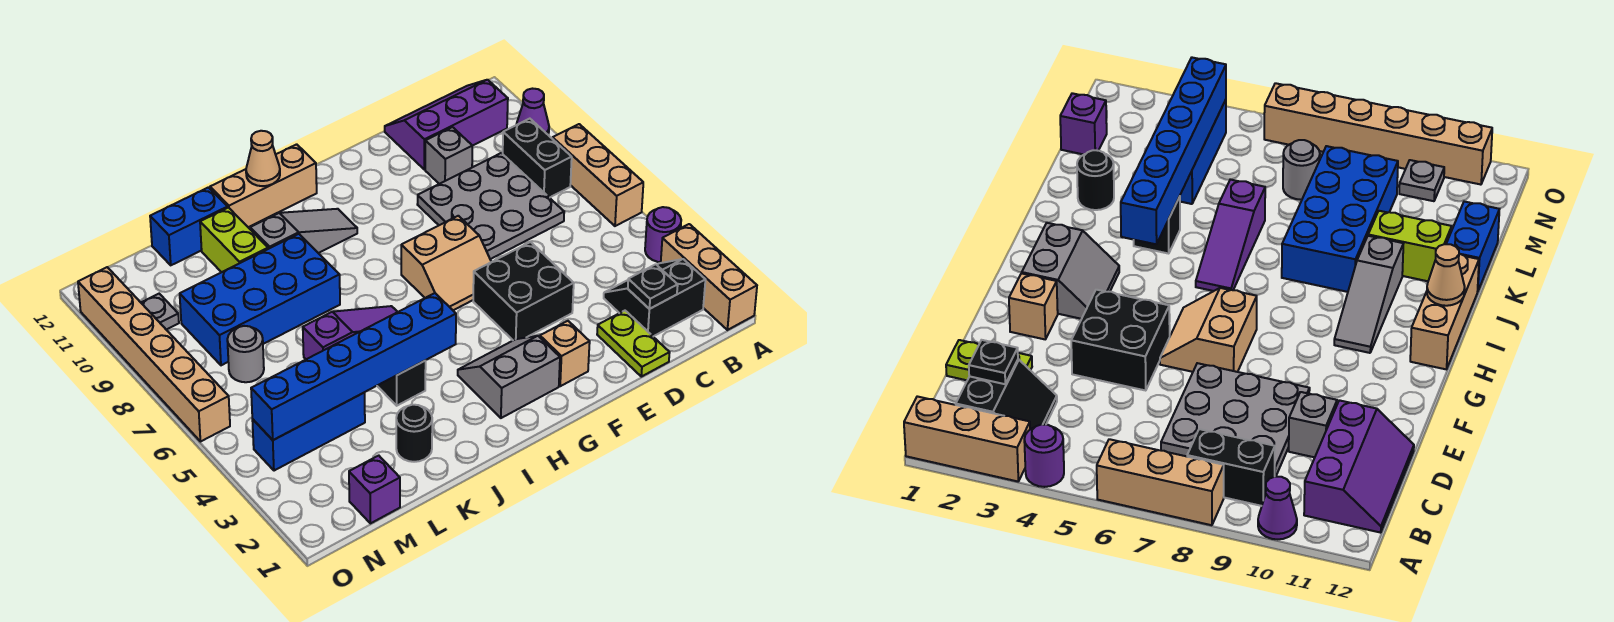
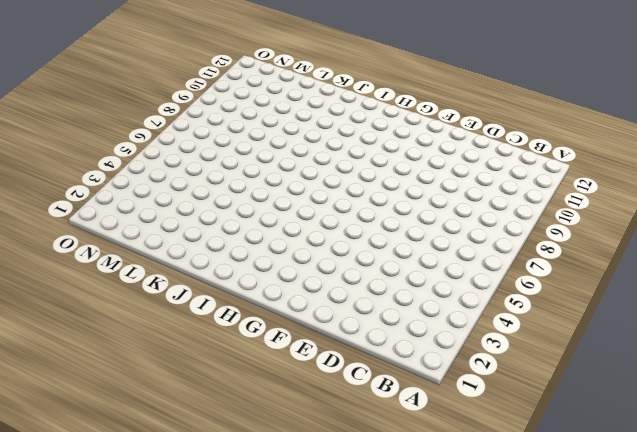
none -> tan brick A1:A3 level 1
none -> purple round brick A4 level 1
none -> tan brick A6:A8 level 1
none -> purple cone A10 level 1

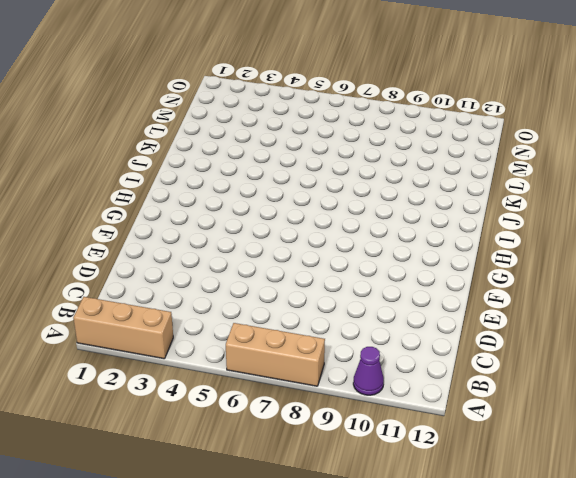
none -> purple round brick A4 level 1
none -> black slope B2:C3 level 1 top 2
none -> black brick B8:B9 level 1
none -> purple slope B11:D12 level 1 top 11

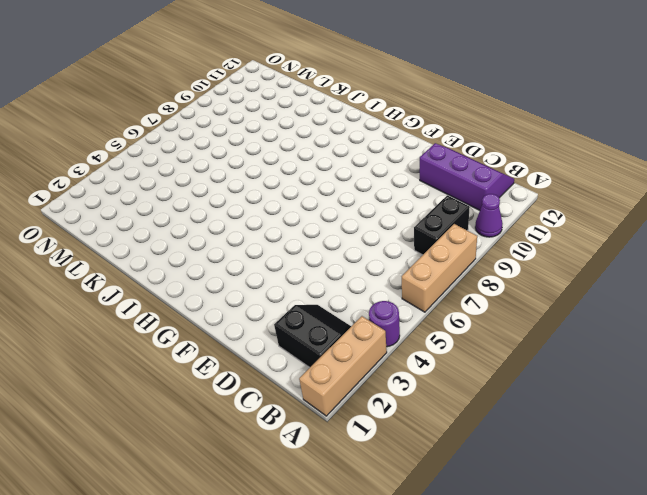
none -> grey plate C7:E9 level 1
none -> lime plate D1:D2 level 1
none -> grey brick D10 level 1
none -> black brick E4:F5 level 1

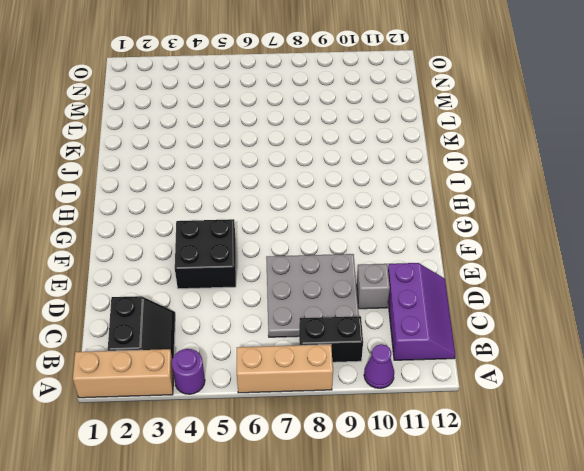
none -> lime plate D1:D2 level 1
none -> tan brick F2 level 1
none -> tan slope F6:G7 level 1 top 7
none -> grey slope G2:H3 level 1 top 2

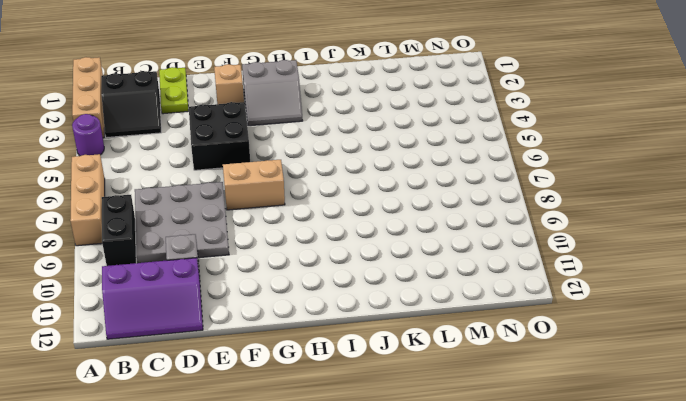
none -> purple cone A10 level 1
none -> grey slope H10:J10 level 1 top J
none -> tan brick H12:J12 level 1
none -> purple slope I6:K6 level 1 top K

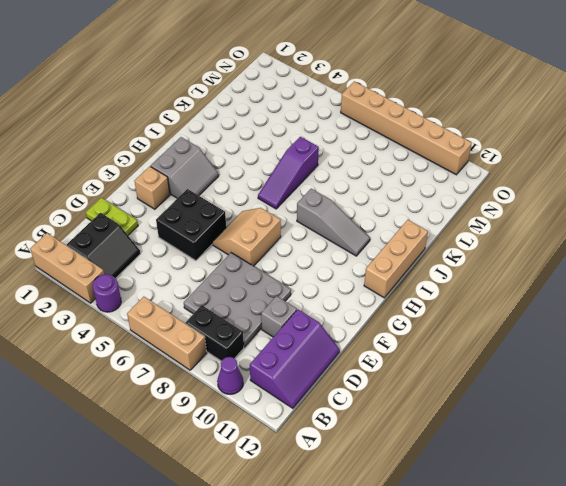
grey slope I8:I10 level 1 top 8 -> grey slope H10:J10 level 1 top J
none -> black brick J4 level 1
none -> blue brick J8:M9 level 1
none -> black round brick K2 level 1
none -> lime brick K10:K11 level 1

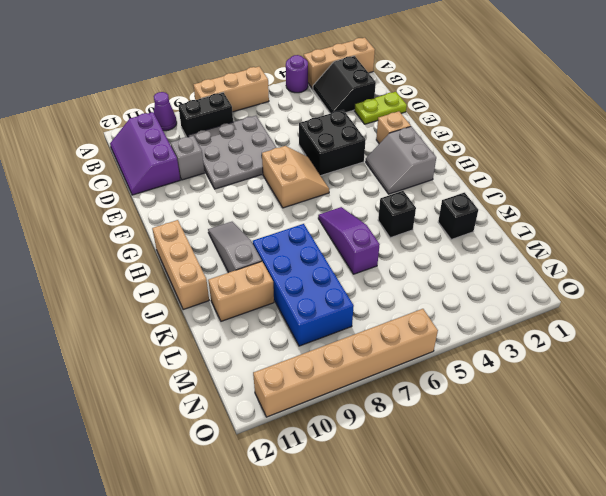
black brick K2 level 1 -> black round brick K2 level 1
tan brick K10:K11 level 1 -> lime brick K10:K11 level 1
none -> blue brick K12:L12 level 1
none -> blue brick L4:N4 level 1
none -> purple brick M1 level 1
none -> grey round brick M7 level 1

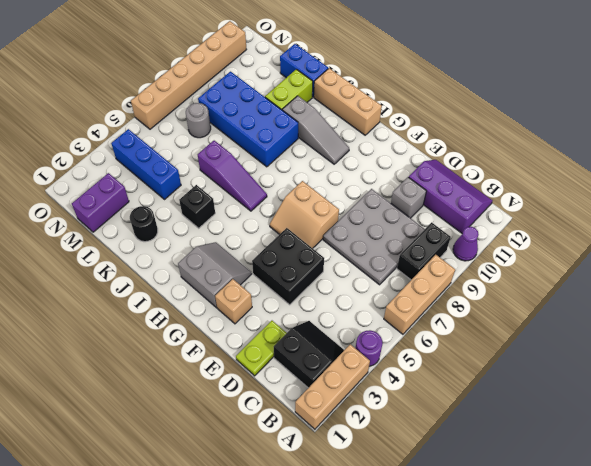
purple brick M1:M2 level 1 -> purple brick M1 level 1
none -> grey plate N10 level 1
none -> black plate C2 level 2
none -> blue brick I4:N4 level 2
none -> tan cone I12 level 2

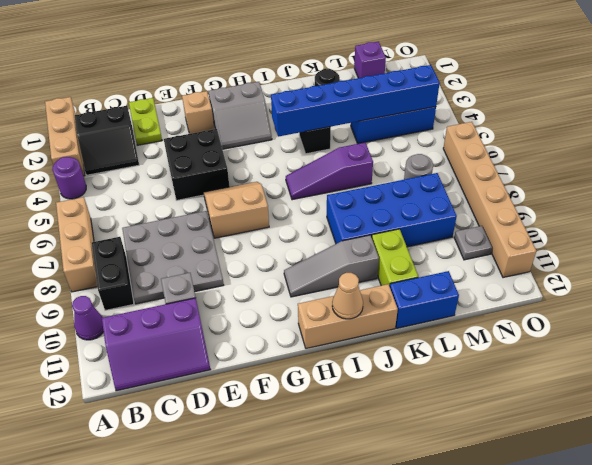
none -> black plate C2 level 2

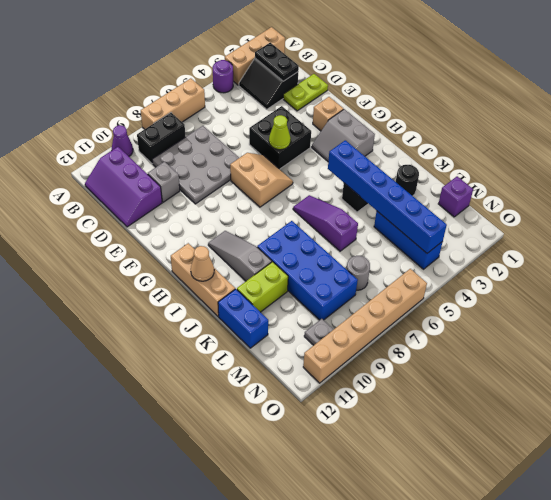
black plate B2:C2 level 2 -> black plate C2 level 2
lime cone F5 level 2 -> none

